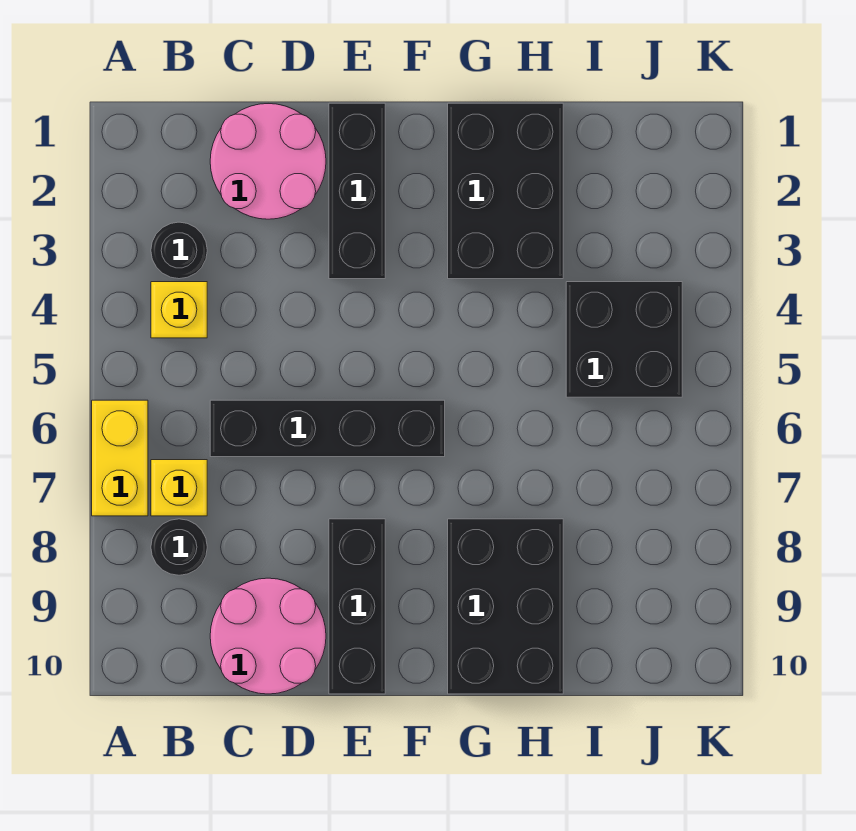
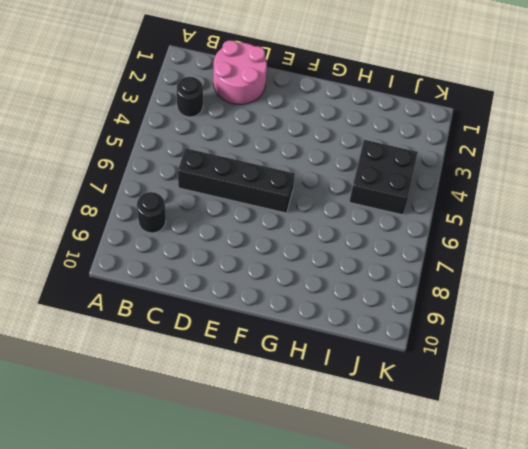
none -> yellow brick A6:A7 level 1
none -> yellow brick B4 level 1
none -> yellow brick B7 level 1

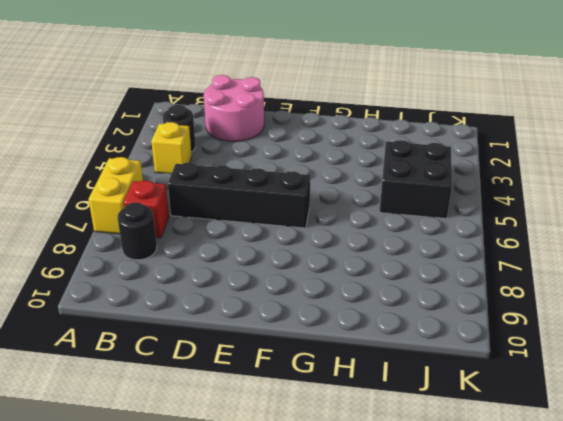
red brick B7 level 1 -> yellow brick B7 level 1
none -> pink round brick C9:D10 level 1
none -> black brick E1:E3 level 1
none -> black brick E8:E10 level 1

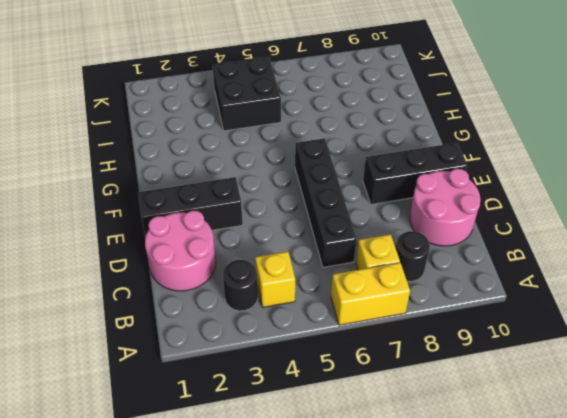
none -> black brick G1:H3 level 1
none -> black brick G8:H10 level 1

